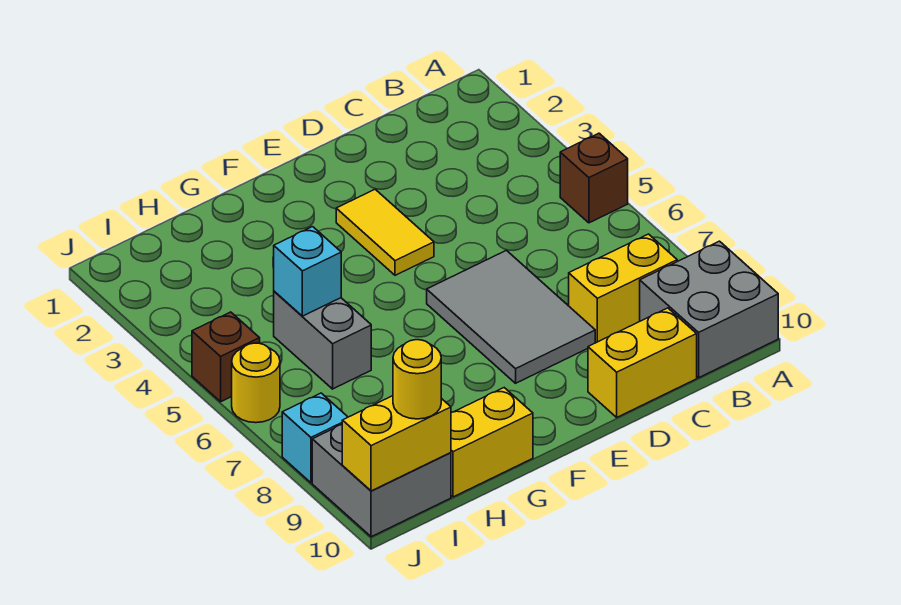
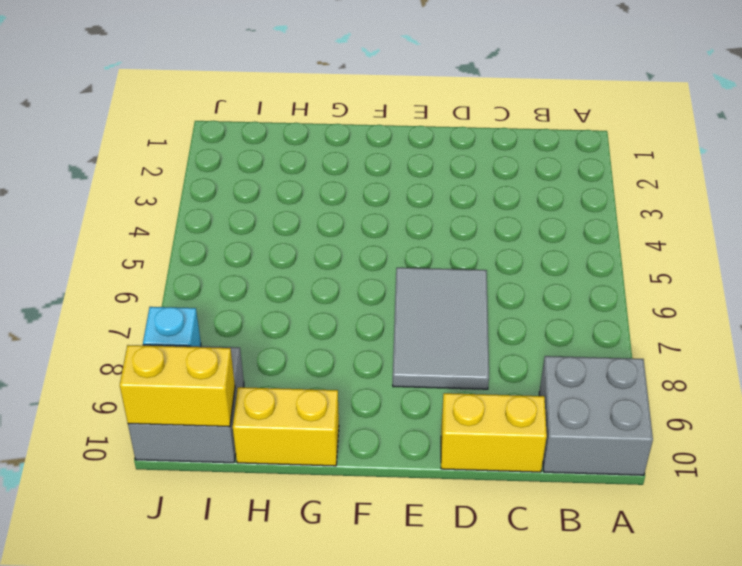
none -> brown brick A5 level 1
none -> yellow brick B8:C8 level 1
none -> yellow tile E3:E4 level 1

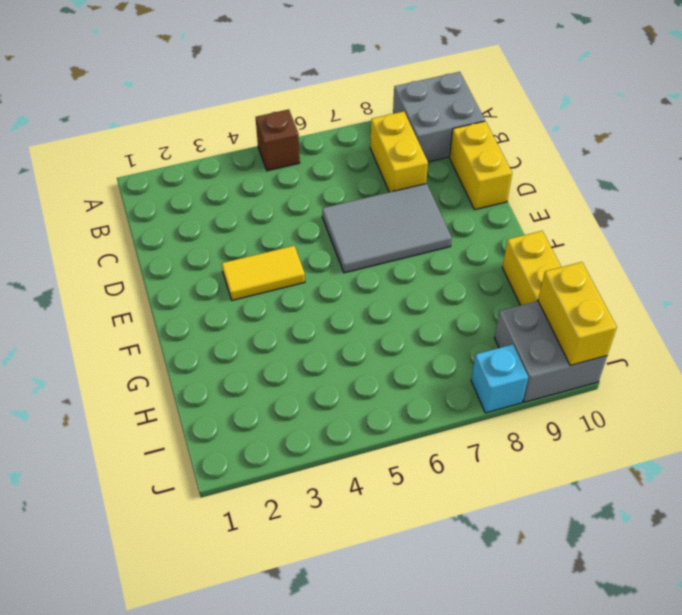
none -> grey brick H5:H6 level 1
none -> brown brick J5 level 1
none -> yellow round brick J6 level 1

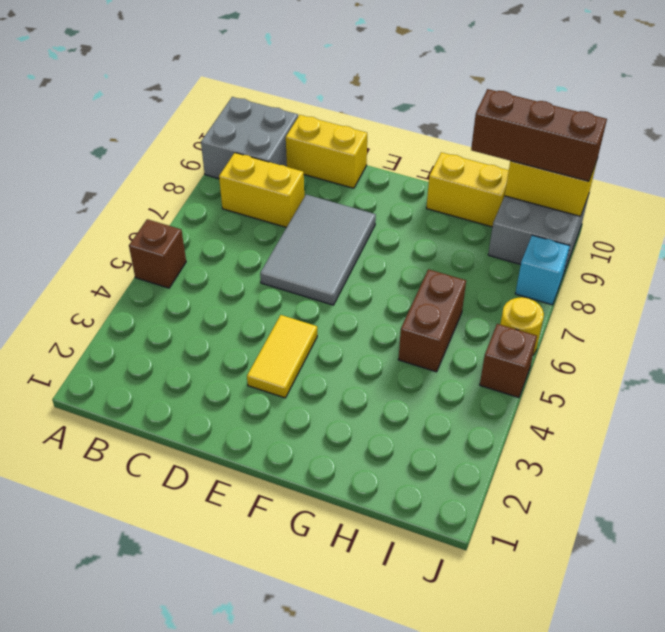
brown brick H5:H6 level 1 -> grey brick H5:H6 level 1
brown brick H10:J10 level 3 -> yellow round brick I10 level 3
none -> cyan brick H5 level 2

